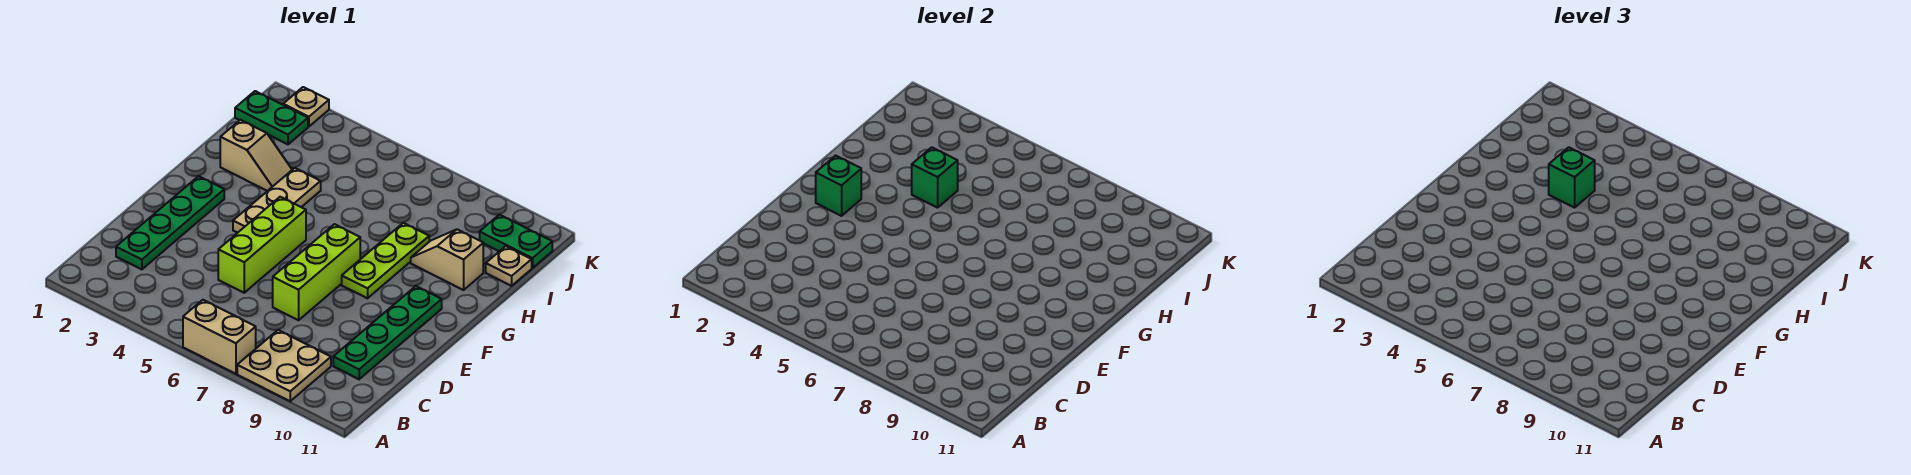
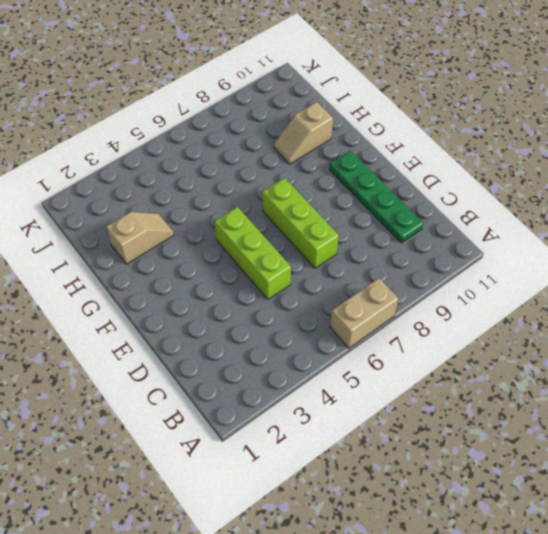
none -> tan plate A8:B9 level 1
none -> green plate C2:F2 level 1
none -> tan plate F4:H4 level 1

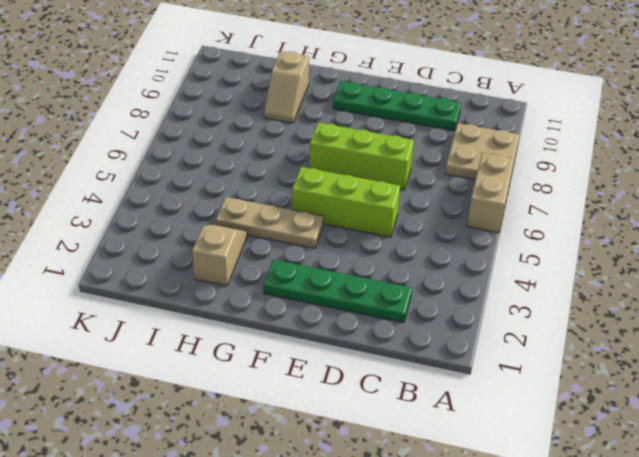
none -> lime plate F8:H8 level 1
none -> tan plate I11 level 1
none -> green plate J1:J2 level 1

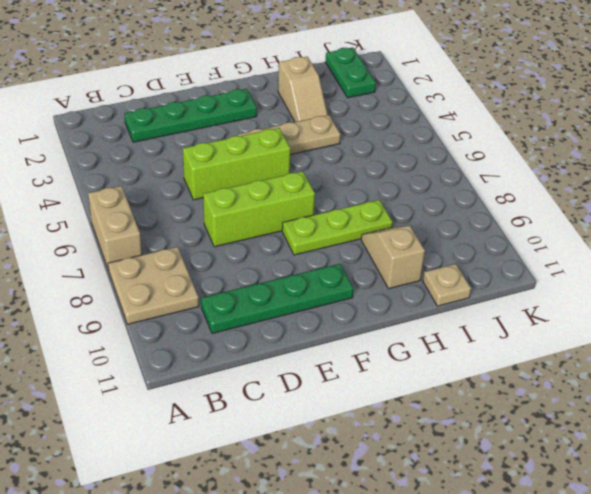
none -> green plate J10:J11 level 1
none -> tan plate K2 level 1
none -> green brick F2 level 2

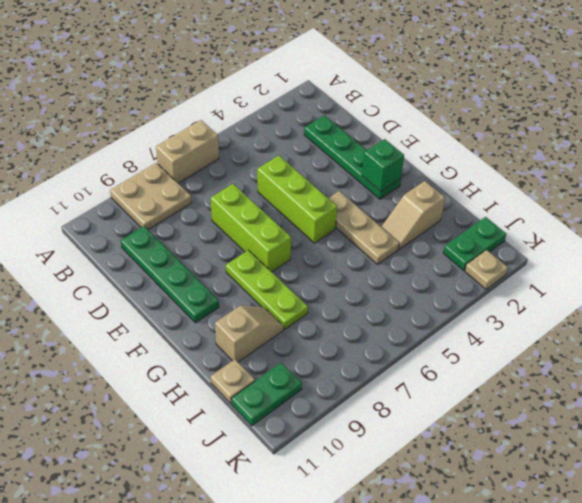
none -> green brick H4 level 2
none -> green brick H4 level 3

